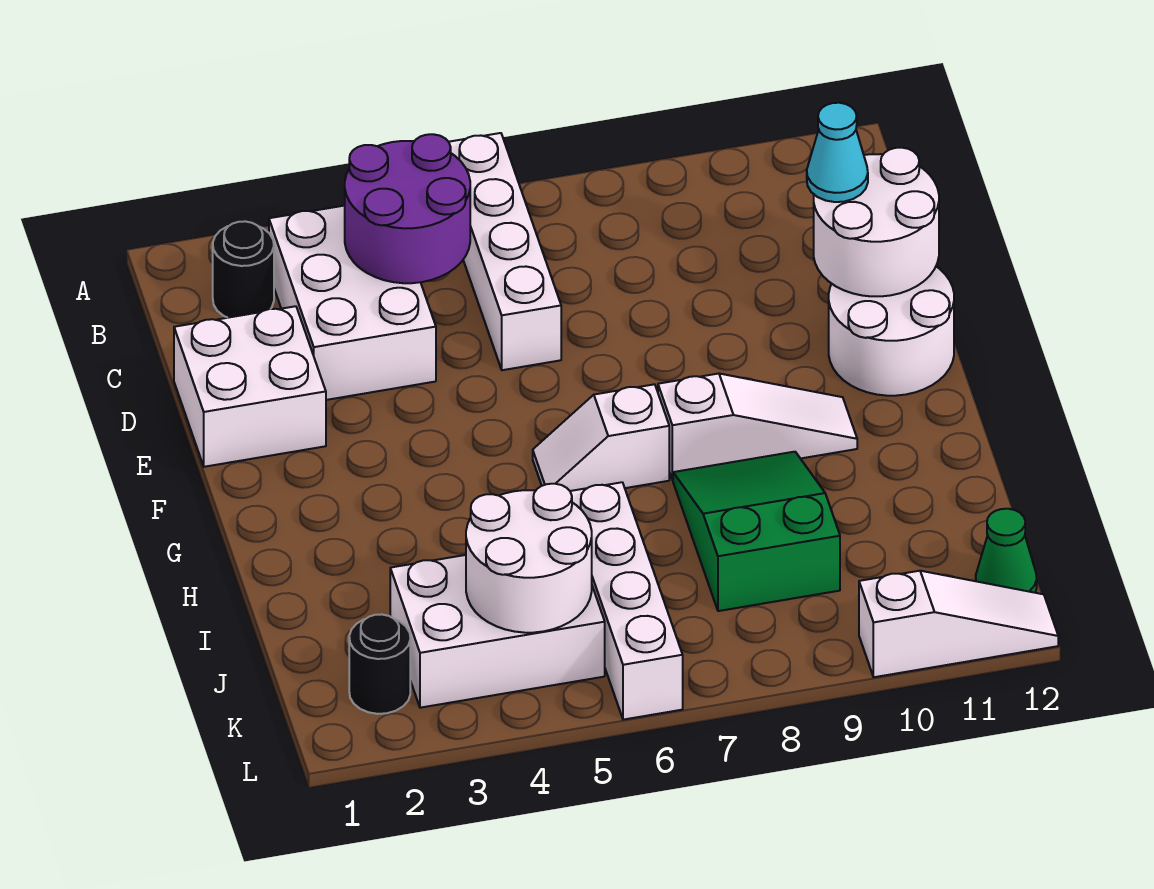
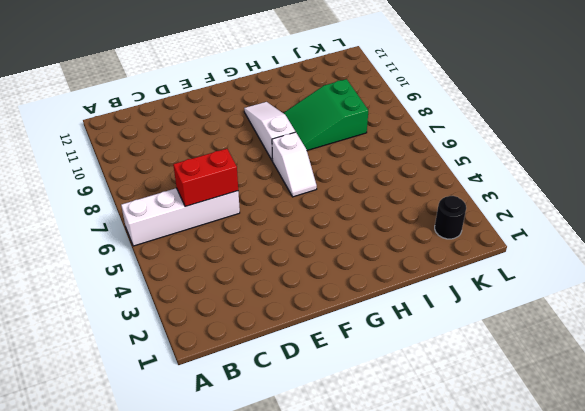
red brick C6:D6 level 2 -> none
none -> black round brick B2 level 1
none -> white brick B3:D4 level 1
none -> white brick D1:E2 level 1

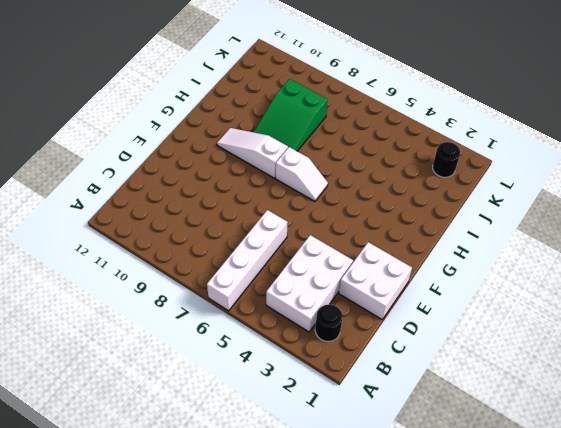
none -> white round brick E11:F12 level 1
none -> white brick I6:L6 level 1
none -> white brick J3:K5 level 1

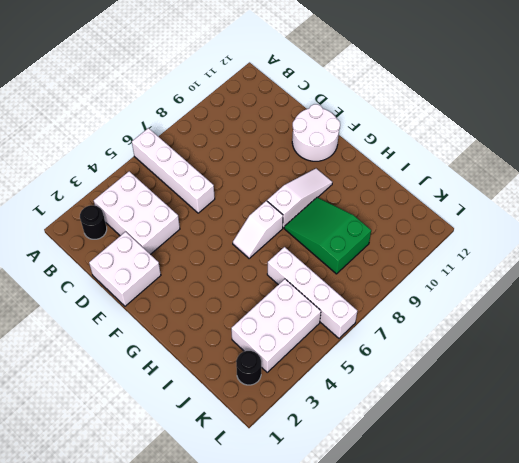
none -> green cone K12 level 1
none -> white slope L10:L12 level 1 top 10
none -> purple round brick B4:C5 level 2

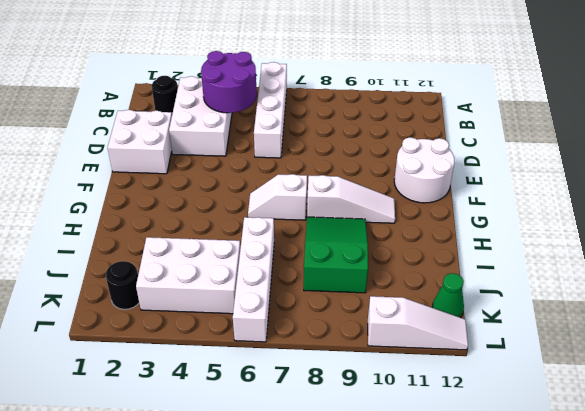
none -> white round brick D11:E12 level 2
none -> white round brick J4:K5 level 2
none -> cyan cone D11 level 3

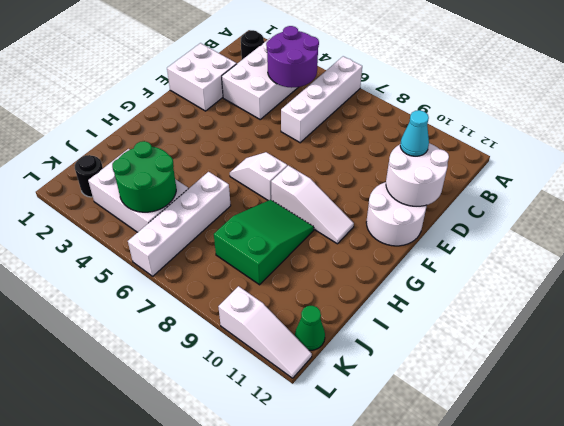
green round brick J4:K5 level 2 -> white round brick J4:K5 level 2

